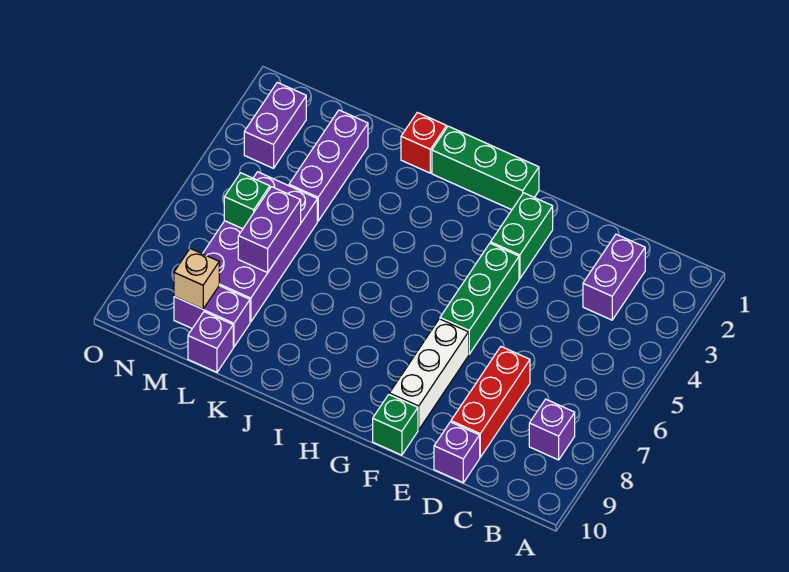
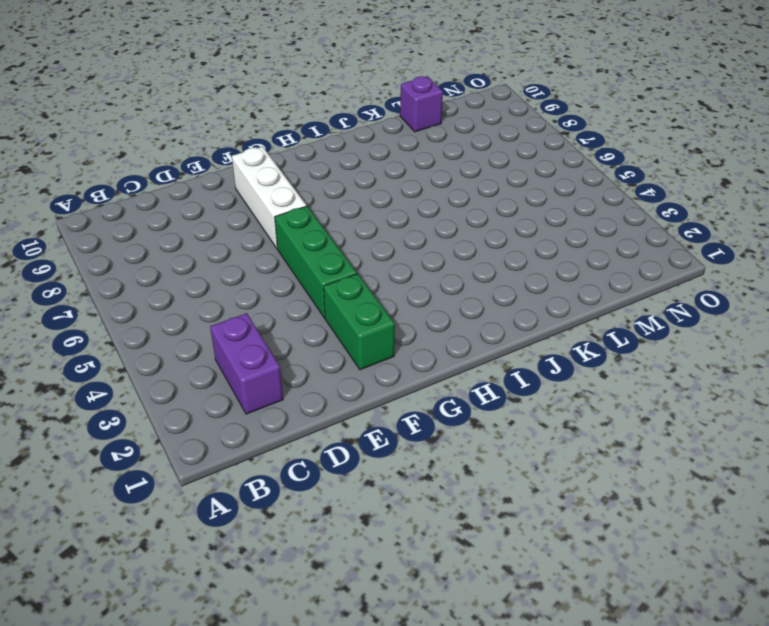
none -> purple brick B8 level 1
none -> red brick D7:D9 level 1
none -> purple brick D10 level 1

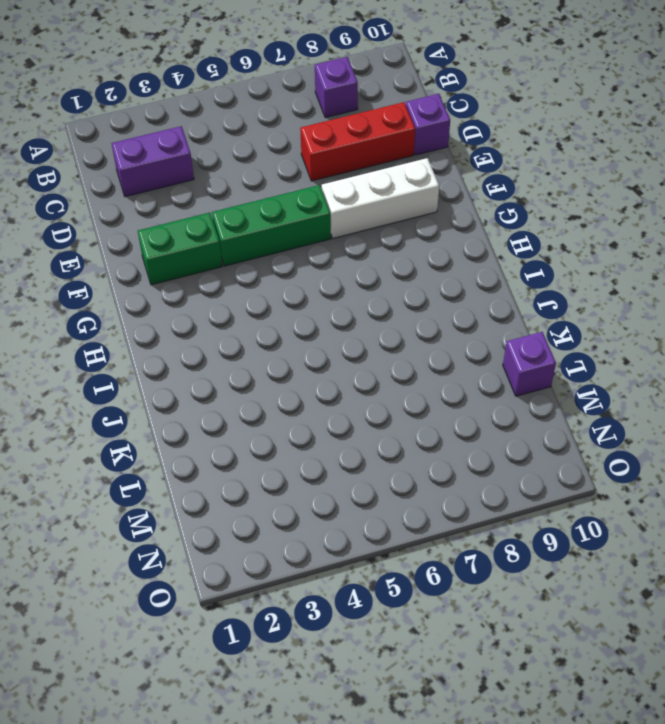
none -> green brick F10 level 1
none -> green brick G1:I1 level 1
none -> red brick J1 level 1

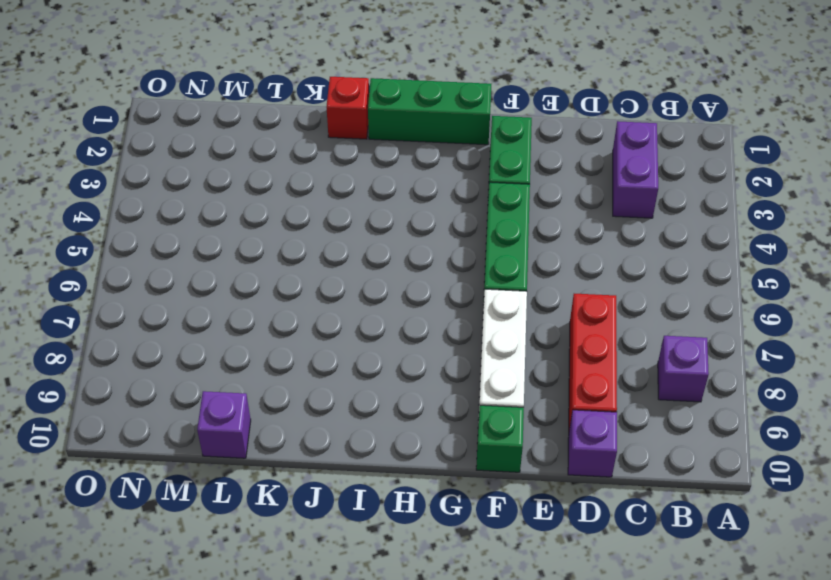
none -> purple brick L2:L4 level 1
none -> purple brick L5:M8 level 1
none -> purple brick L9:M9 level 1

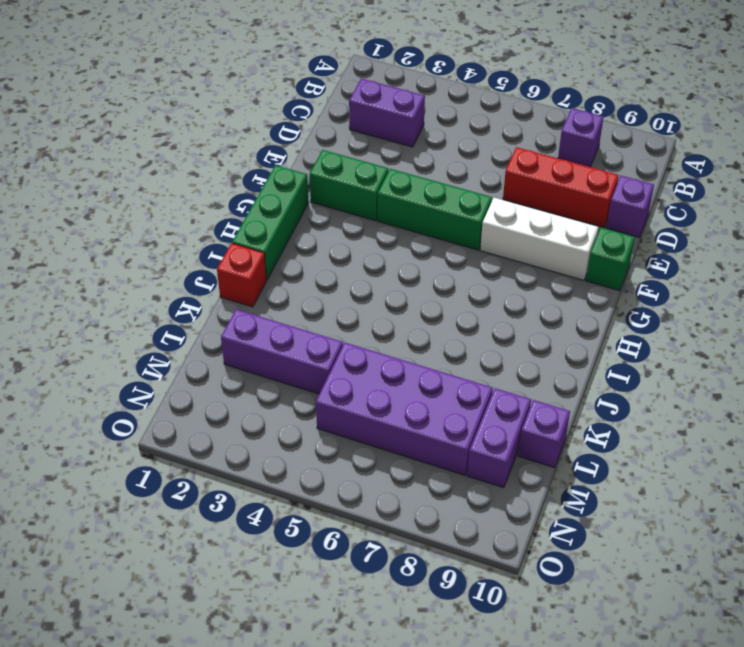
none -> purple brick N2:N3 level 1
none -> purple brick L6:L7 level 2
none -> green brick M6 level 2

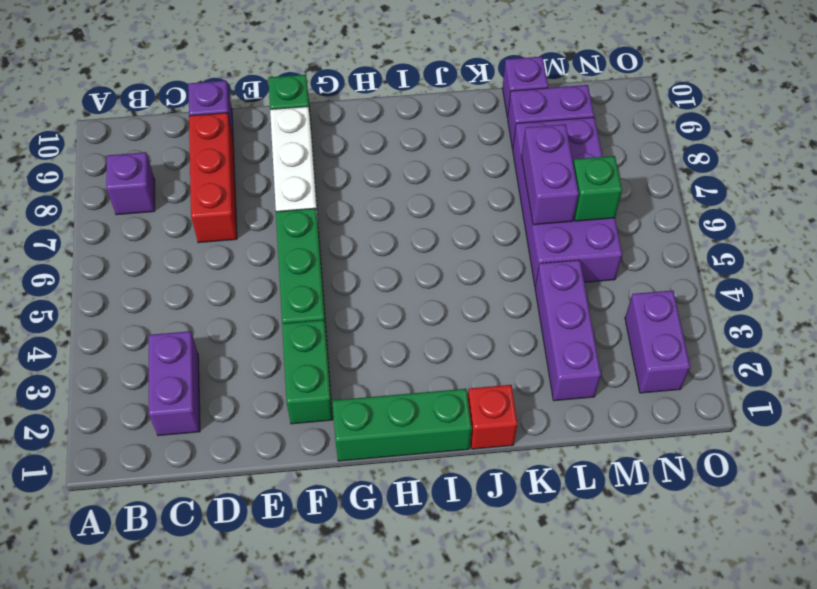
none -> tan brick M9 level 2

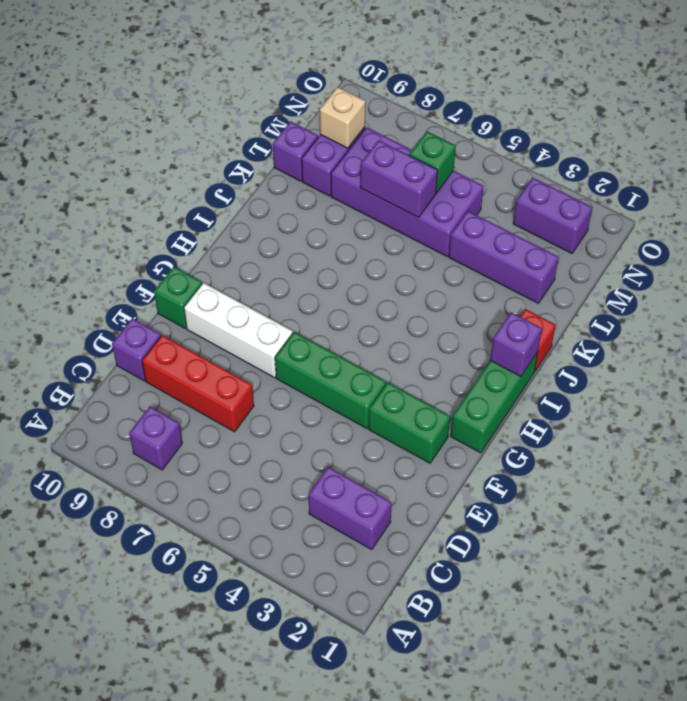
purple brick I1 level 2 -> none

